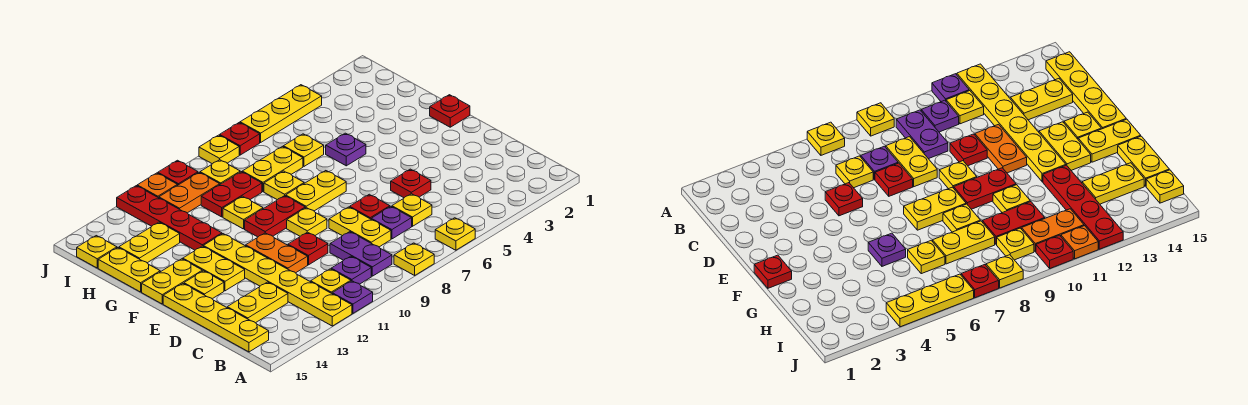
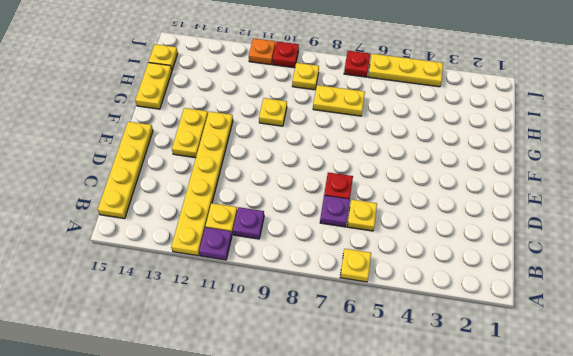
none -> yellow plate A8 level 1
none -> purple plate B9:C9 level 1
none -> yellow plate C8:D8 level 1
none -> yellow plate C13:C14 level 1

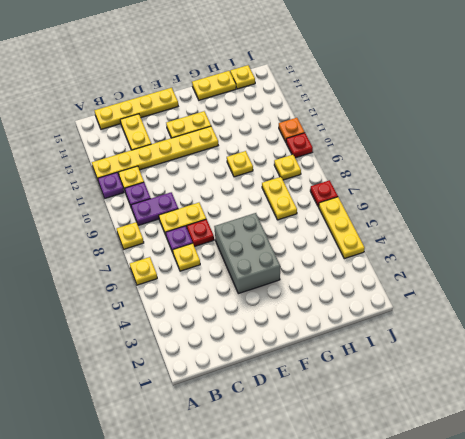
grey brick E4:F6 level 1 -> none
none -> red plate D5 level 1
none -> red plate D10 level 1
none -> orange plate D11:E11 level 1
none -> yellow plate E9 level 1

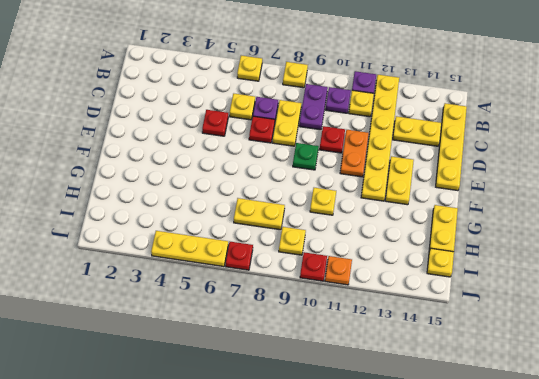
green plate E9 level 1 -> yellow plate E9 level 1
none -> yellow plate E14 level 1
none -> red plate F1 level 1
none -> yellow plate F7:F8 level 1
none -> red plate F9:F10 level 1

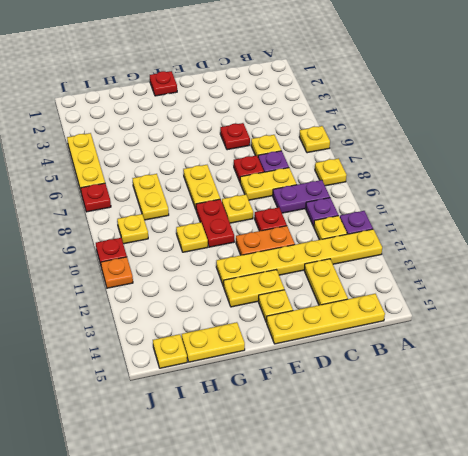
none -> yellow plate F14:F15 level 1
none -> purple plate G5 level 1
none -> yellow plate G8 level 1
none -> red plate G12:J12 level 1

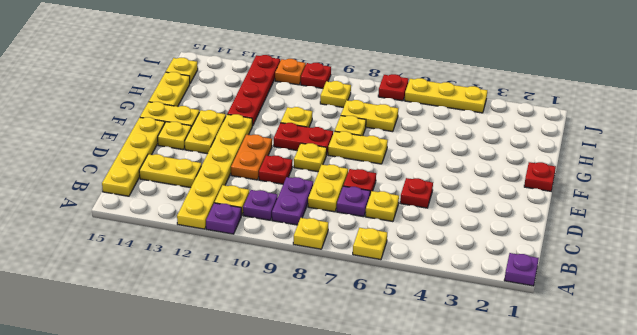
purple plate A1 level 1 -> purple plate G5 level 1
none -> yellow plate H6 level 1
none -> red plate H9:H10 level 1
none -> yellow plate H13:H14 level 1
none -> orange plate I10:I11 level 1

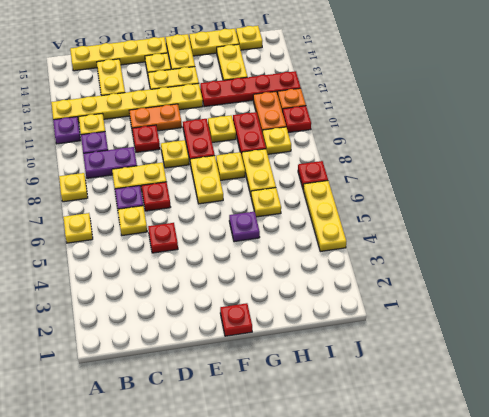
none -> yellow plate J8 level 1

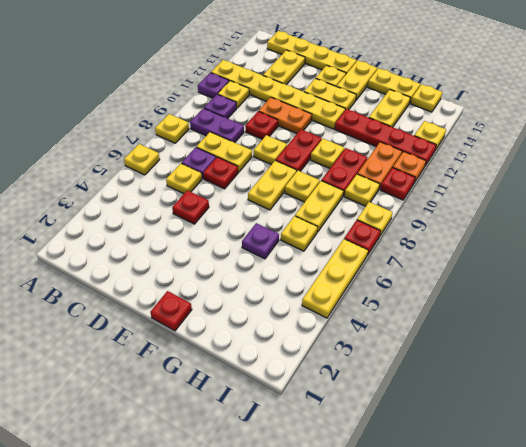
yellow plate J13 level 1 -> none

